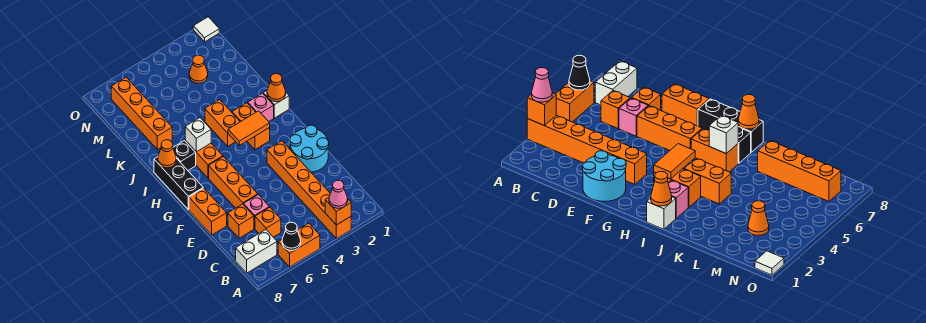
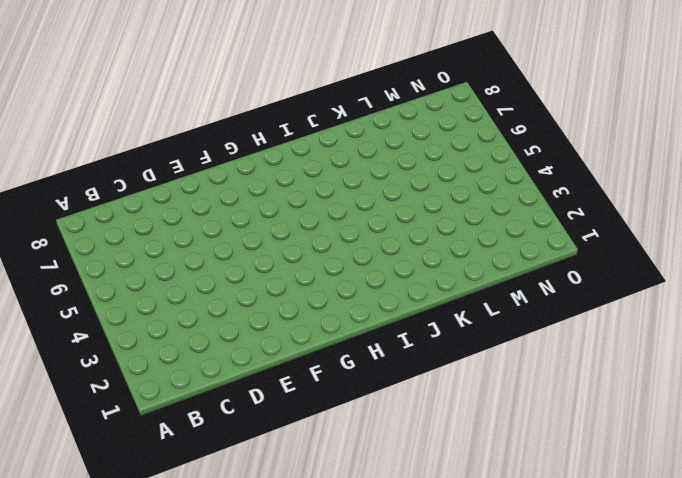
none -> orange brick A3:F3 level 1
none -> orange brick A5:A6 level 1
none -> white brick B7:B8 level 1

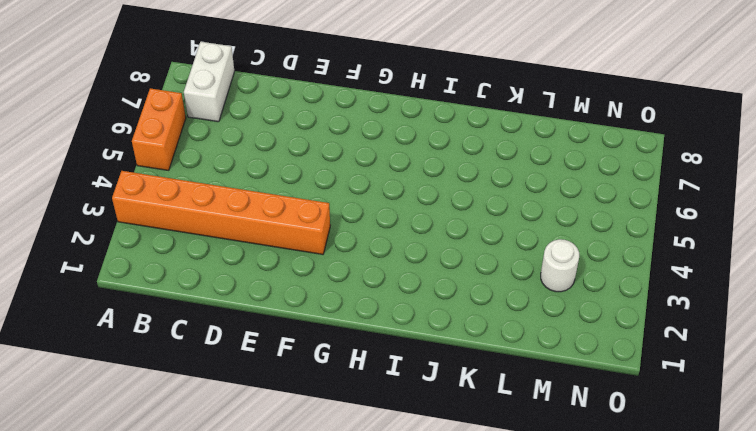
white round brick M3 level 1 -> orange cone M3 level 1
none -> orange brick C6 level 1
none -> pink brick D6 level 1
none -> orange brick D7 level 1

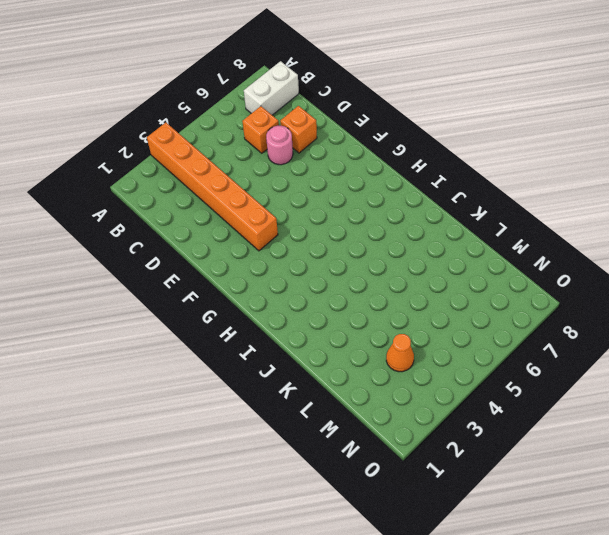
pink round brick D6 level 1 -> pink brick D6 level 1
none -> orange brick A5:A6 level 1
none -> cyan round brick E1:F2 level 1
none -> orange brick E6:G6 level 1

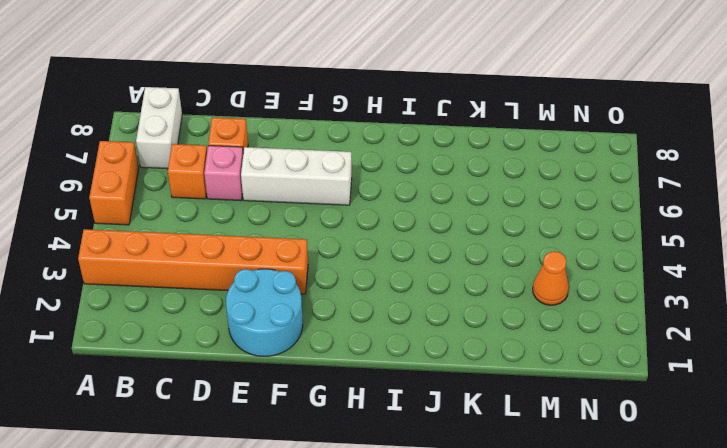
white brick E6:G6 level 1 -> orange brick E6:G6 level 1
none -> orange brick E8:F8 level 1
none -> black brick G8:I8 level 1
none -> orange brick H3:I3 level 1

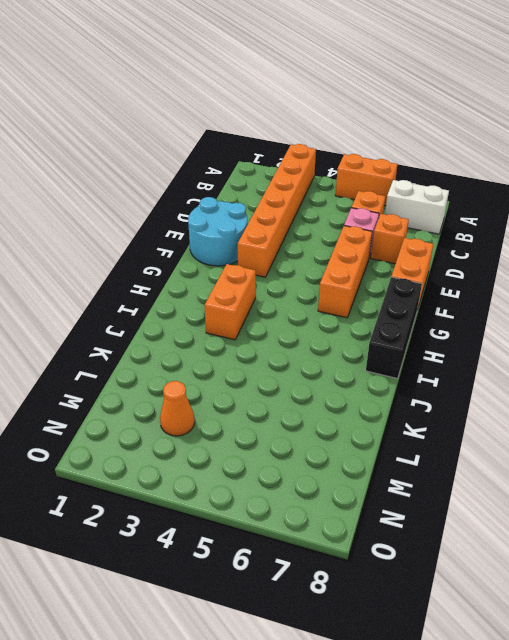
none -> orange brick H6:I6 level 1
none -> white brick I1 level 1
none -> pink brick I2 level 1

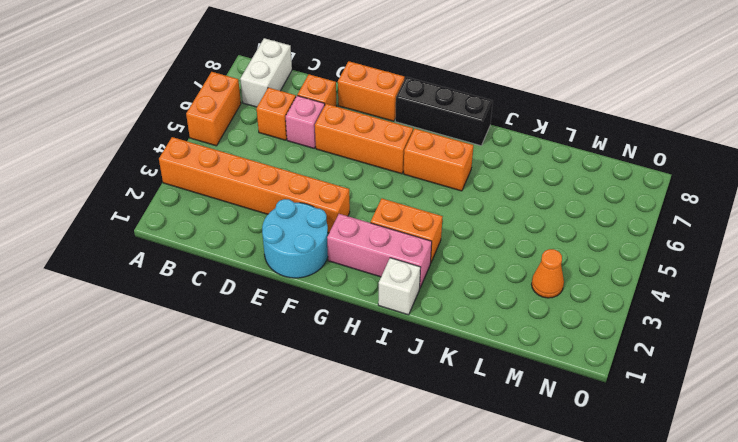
pink brick G2:I2 level 1 -> pink brick I2 level 1
none -> orange brick I4:J4 level 1
none -> black brick I7 level 1
none -> orange brick K7:N7 level 1

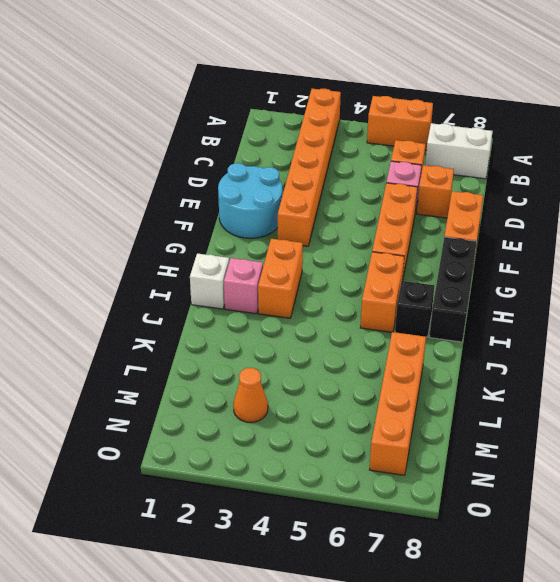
none -> orange brick I4:J4 level 1
none -> white tile O1 level 1
none -> orange brick A3 level 2

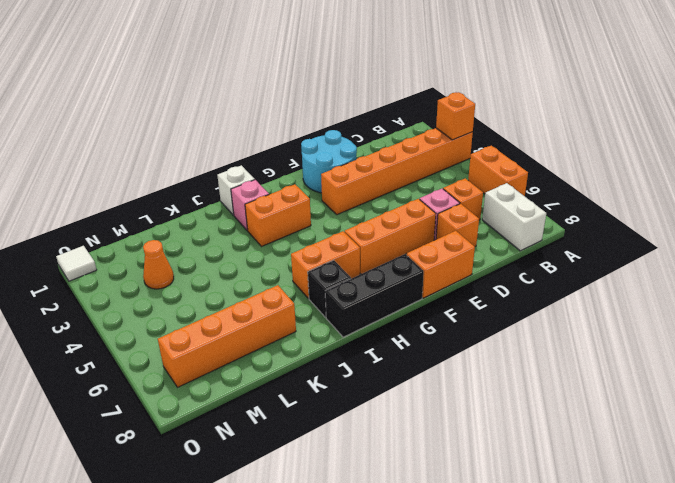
none -> orange brick I4:J4 level 1
none -> black cone A6 level 2
none -> orange tile H3:H4 level 2

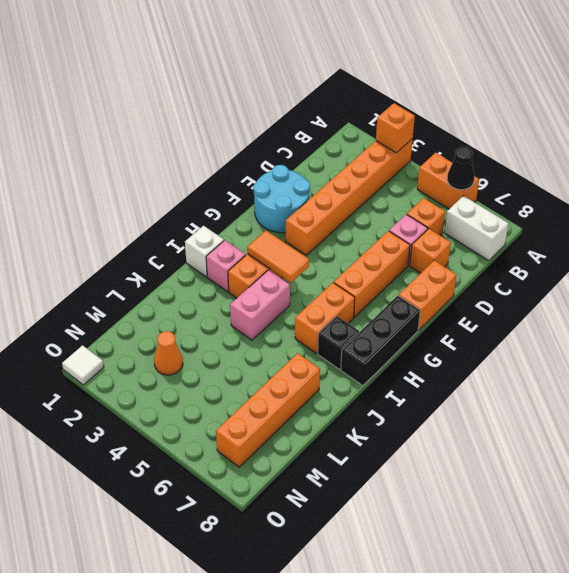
pink brick I4:J4 level 1 -> orange brick I4:J4 level 1
none -> orange cone I1 level 2
none -> white brick I6 level 2
none -> orange cone I8 level 2

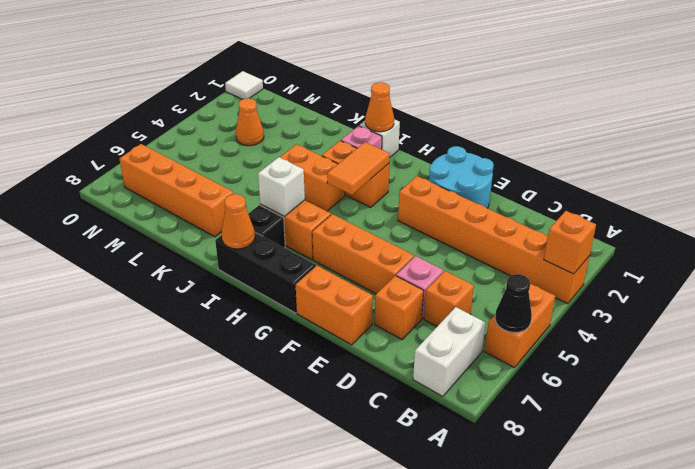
none -> pink cone A3 level 3

